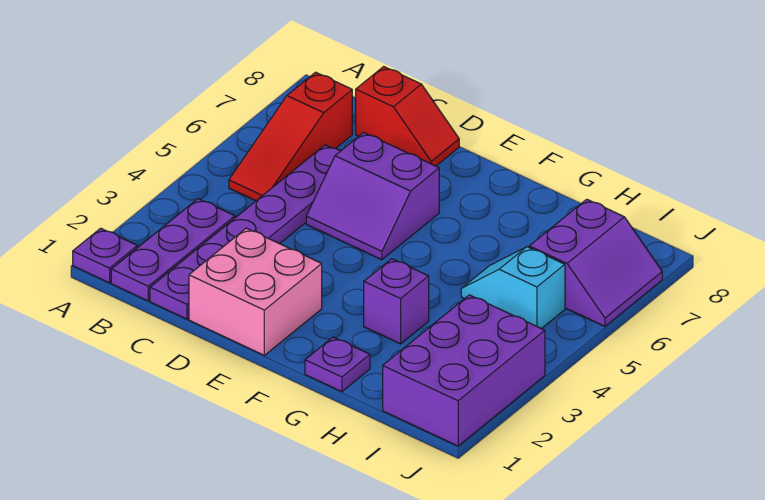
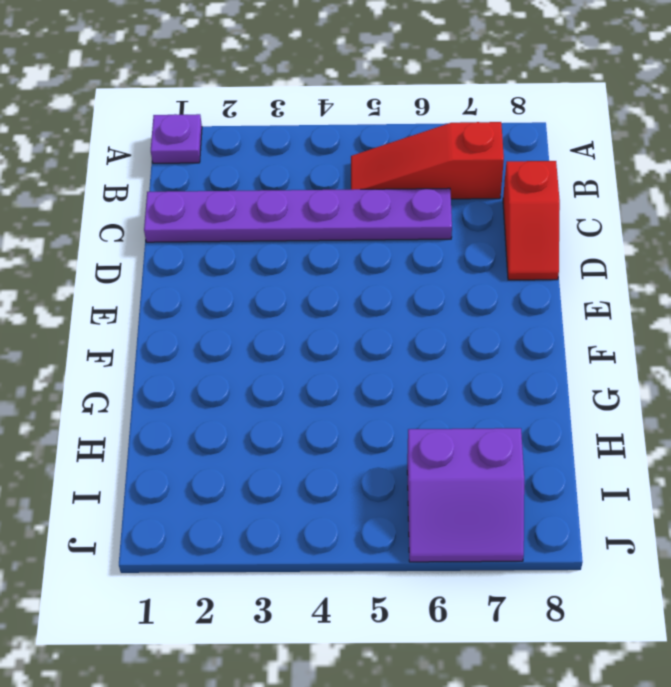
none -> purple plate B1:B3 level 1
none -> pink brick D1:E2 level 1
none -> purple slope D5:E6 level 1 top 6

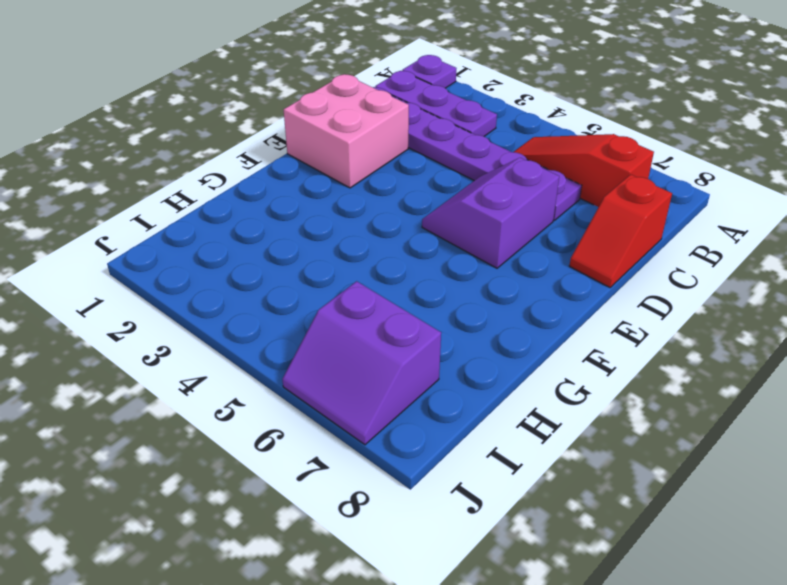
none -> purple plate G1 level 1
none -> purple brick G3 level 1
none -> cyan slope H5:I5 level 1 top I

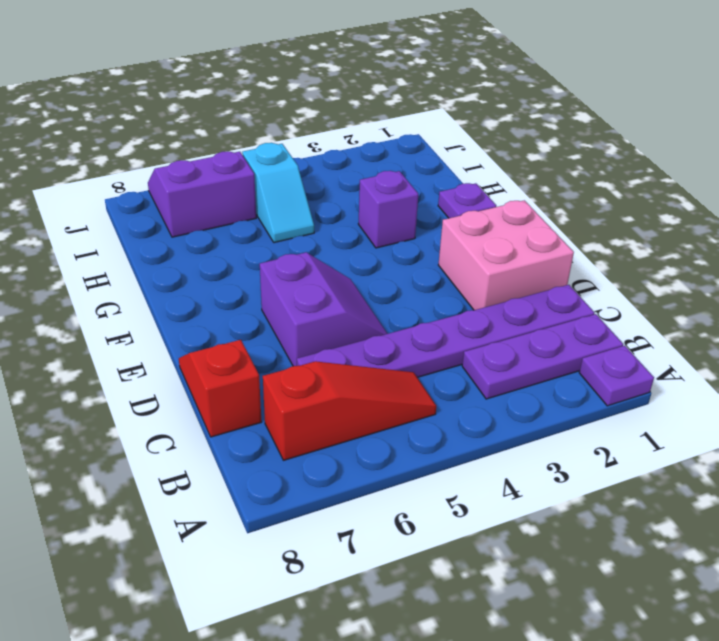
none -> purple brick I1:J3 level 1

